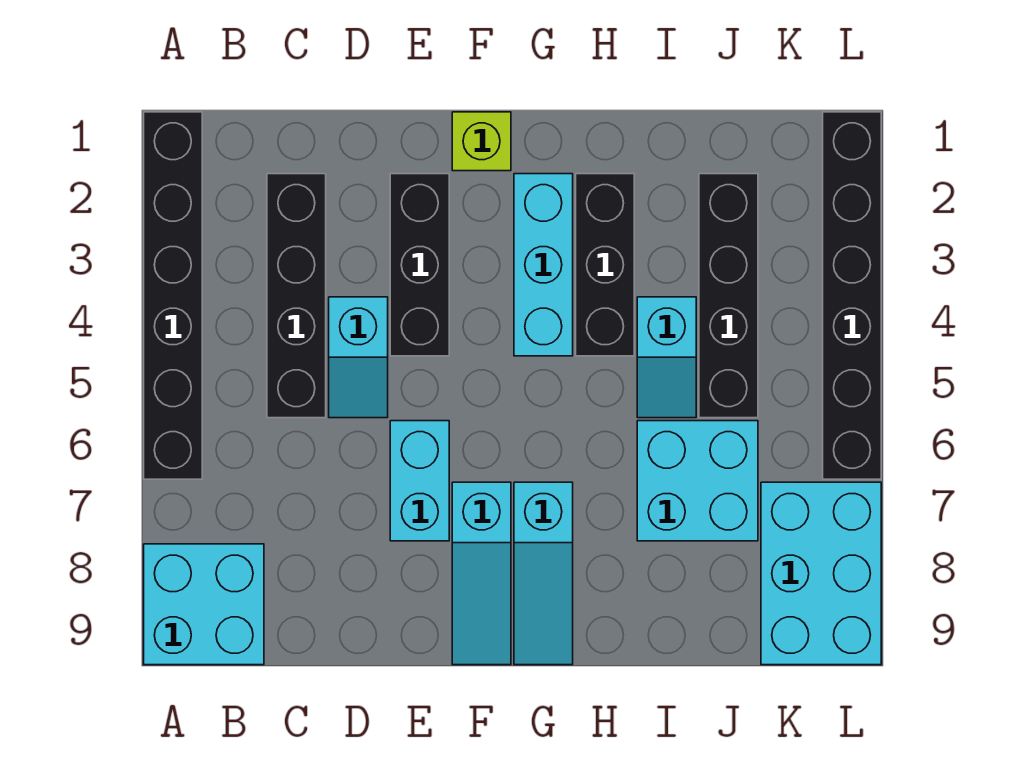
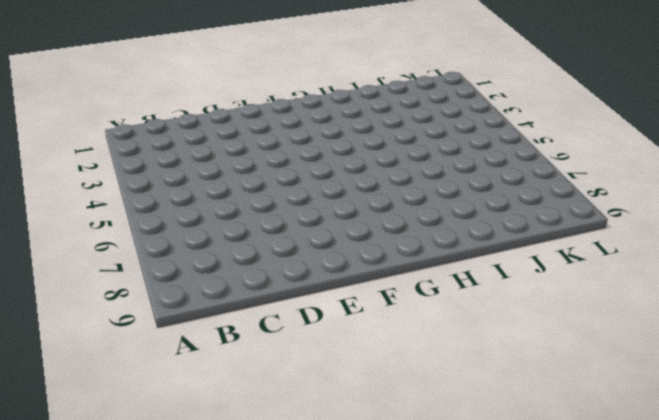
none -> black brick A1:A6 level 1
none -> cyan brick A8:B9 level 1
none -> black brick C2:C5 level 1

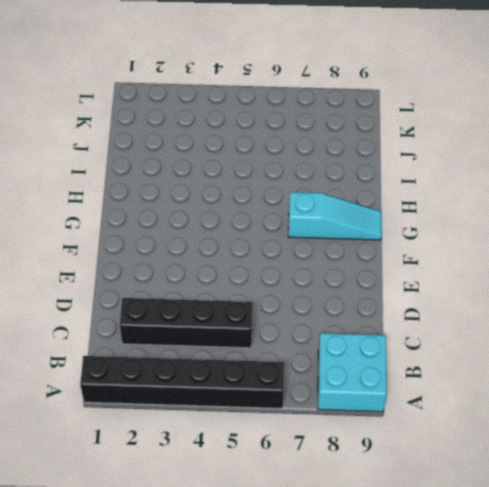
none -> cyan slope D4:D5 level 1 top 4
none -> black brick E2:E4 level 1
none -> cyan brick E6:E7 level 1

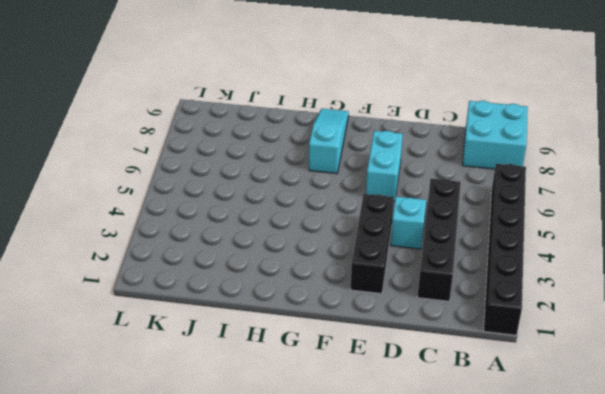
none -> lime brick F1 level 1
none -> cyan slope F7:F9 level 1 top 7
none -> cyan brick G2:G4 level 1

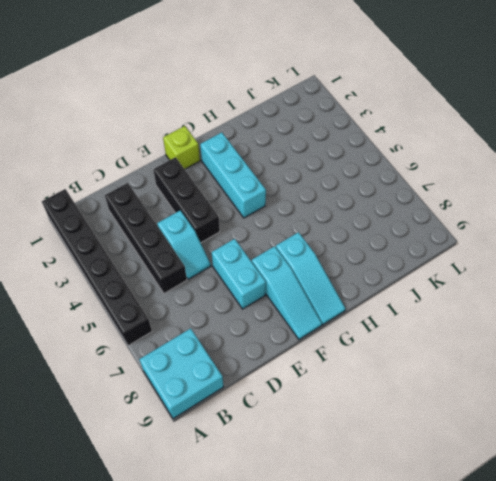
none -> black brick H2:H4 level 1
none -> cyan slope I4:I5 level 1 top 4
none -> cyan brick I6:J7 level 1

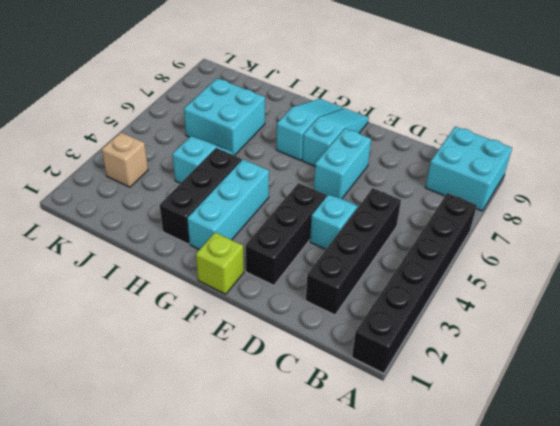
tan brick K3 level 1 -> none
none -> black brick J2:J5 level 1
none -> cyan brick K7:L9 level 1
none -> black brick L1:L6 level 1

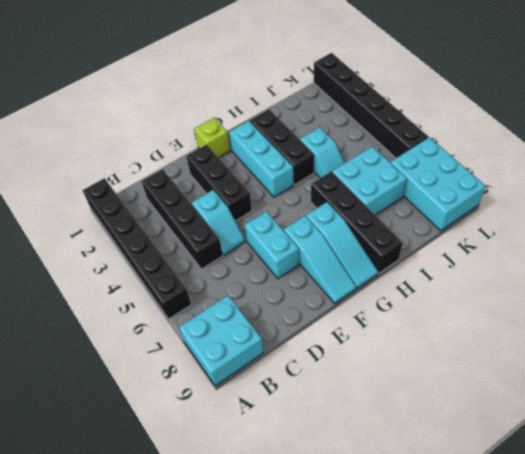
black brick H6:H9 level 1 -> black brick J2:J5 level 1

